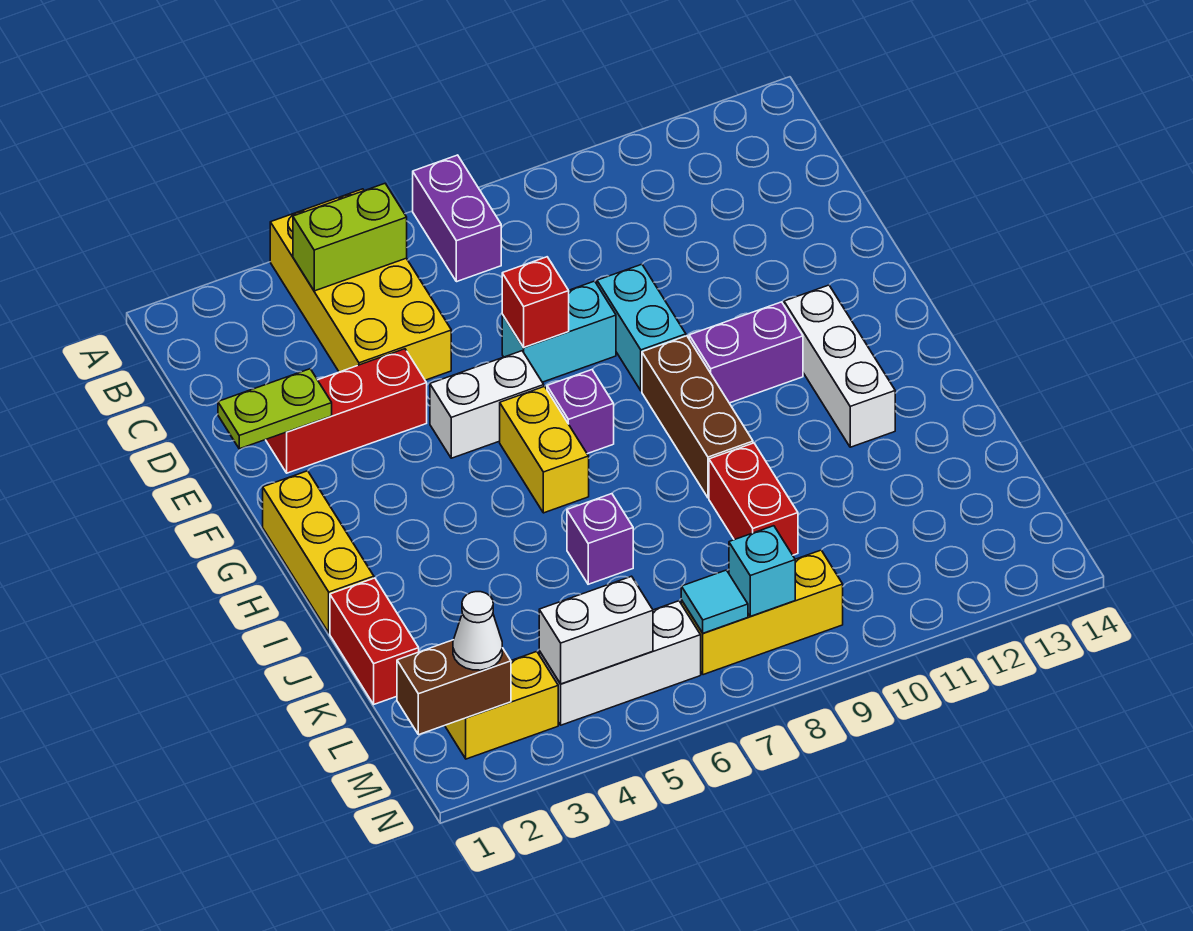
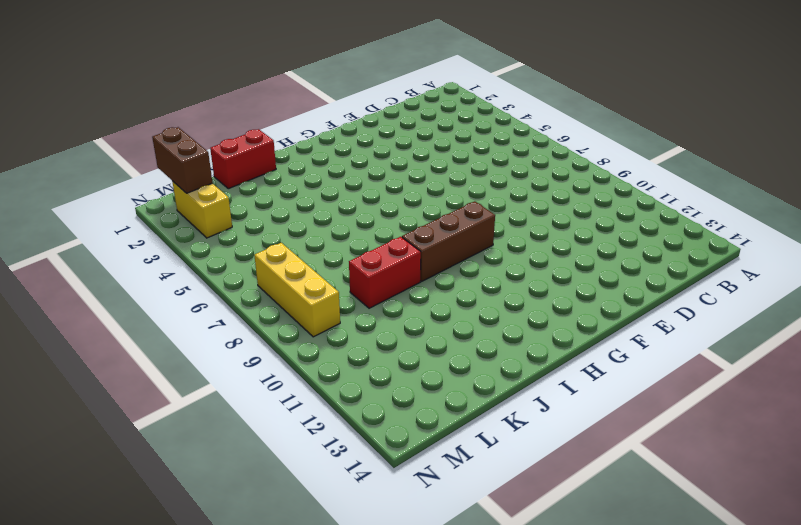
none -> yellow brick A4:D5 level 1
none -> purple brick A7:B7 level 1
none -> red brick E2:E4 level 1

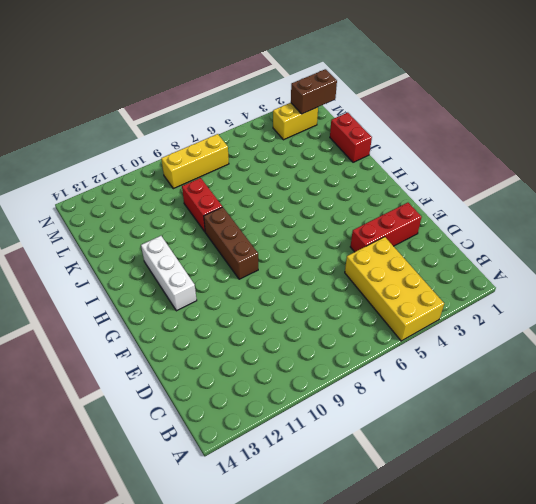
none -> purple brick A7:B7 level 1
none -> cyan brick E7:E8 level 1
none -> cyan brick E9:F9 level 1

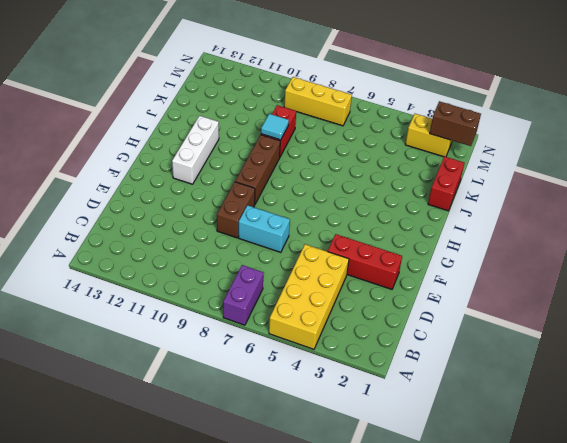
brown brick E9:F9 level 1 -> cyan brick E9:F9 level 1
cyan tile J9 level 2 -> cyan tile M7 level 2
none -> white brick F5:F6 level 1
none -> yellow brick G1:I1 level 1
none -> yellow brick G6:H6 level 1

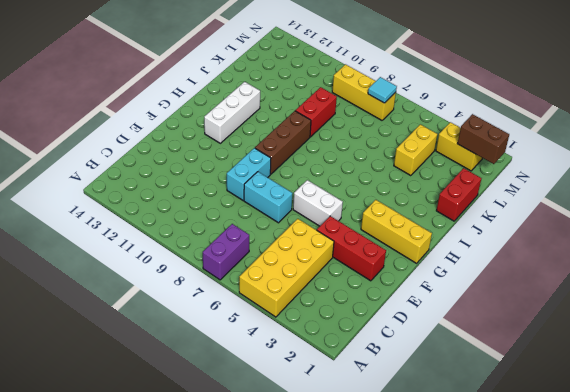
yellow brick G1:G3 level 1 -> yellow brick G1:I1 level 1
yellow brick K4:L4 level 1 -> yellow brick G6:H6 level 1
none -> purple brick G7 level 1
none -> purple brick G10:G11 level 1
none -> purple brick J6 level 1

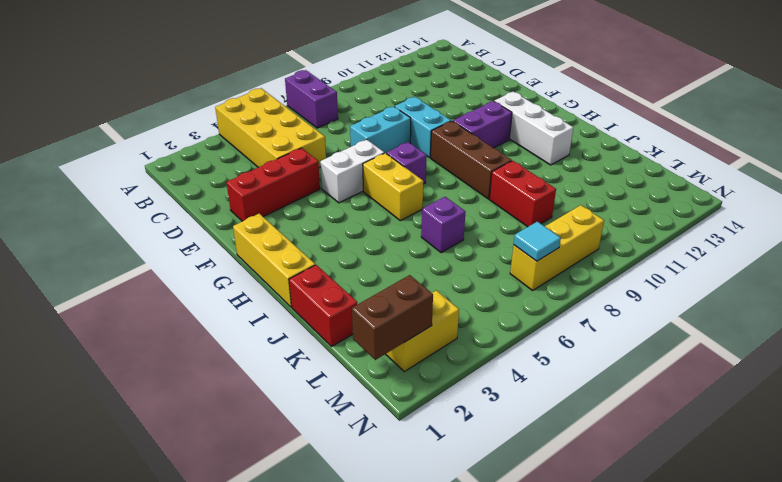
none -> white brick M4:M6 level 1
none -> lime brick B4:B5 level 2
none -> lime plate E1:E2 level 2

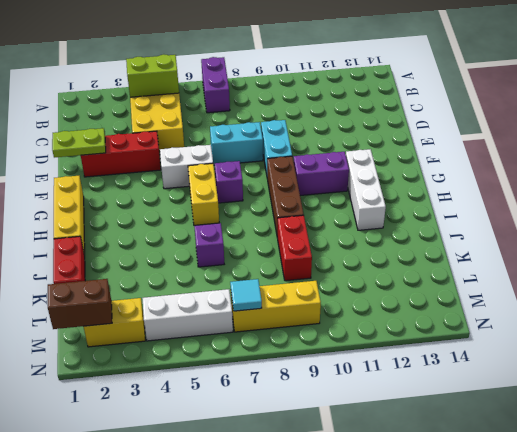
none -> red brick E7 level 2
none -> white brick M4:M5 level 2
none -> cyan brick M8 level 2

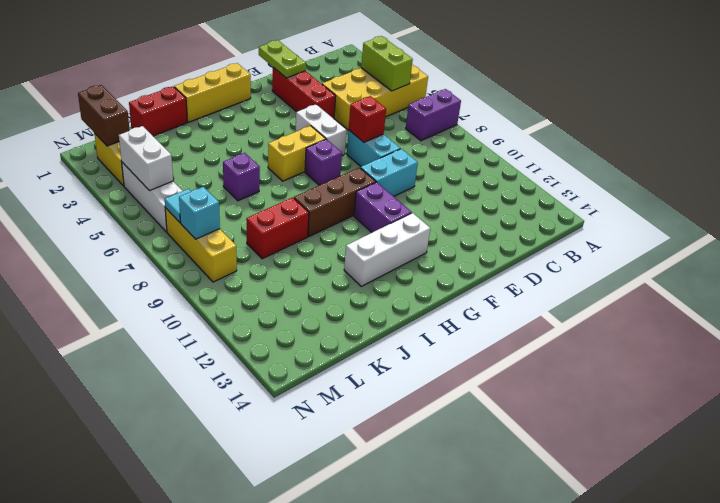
none -> white cone M2 level 3

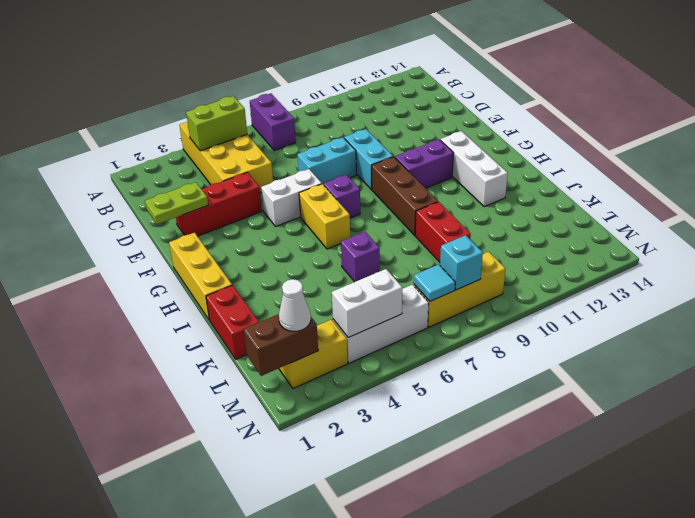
none -> red brick E7 level 2

